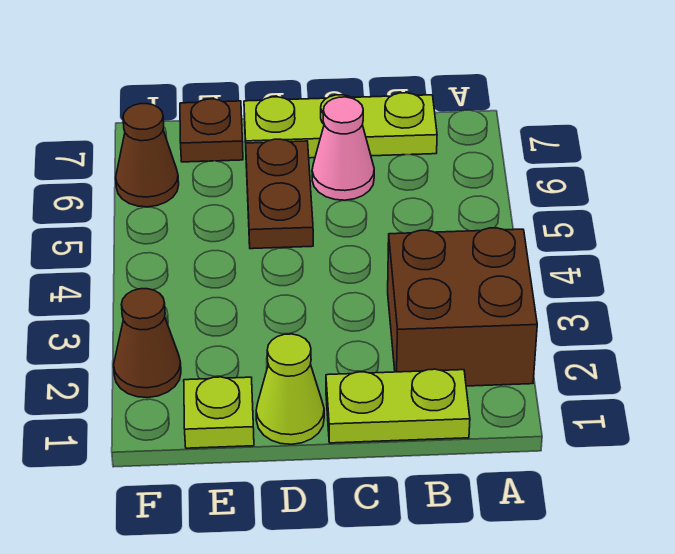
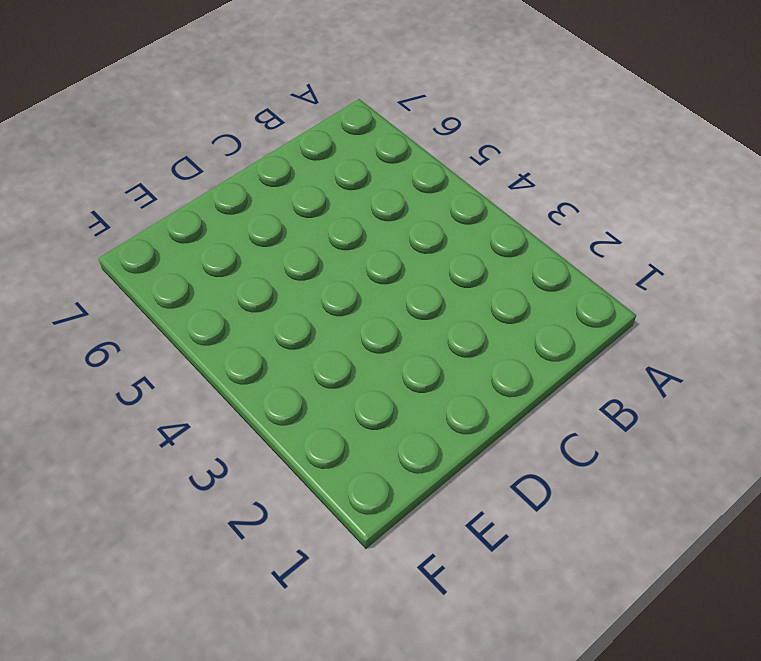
none -> brown brick A2:B3 level 1
none -> lime plate B1:C1 level 1

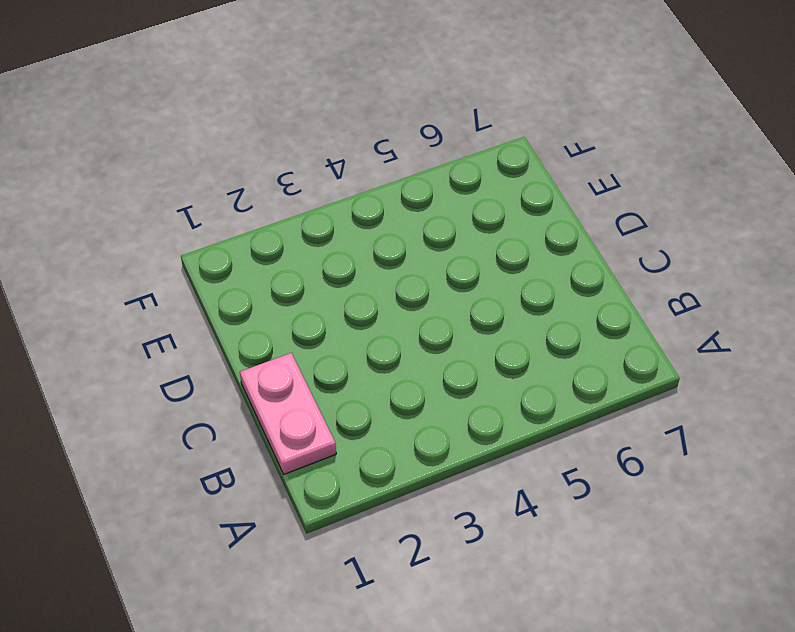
pink plate B1:C1 level 1 -> lime plate B1:C1 level 1
none -> brown brick A2:B3 level 1
none -> lime plate B7:D7 level 1

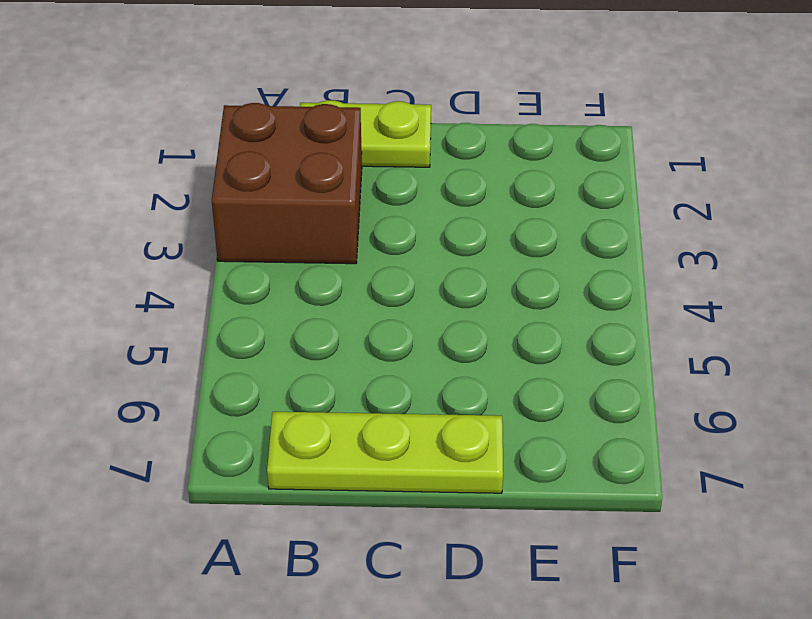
none -> pink cone C6 level 1
none -> lime cone D1 level 1

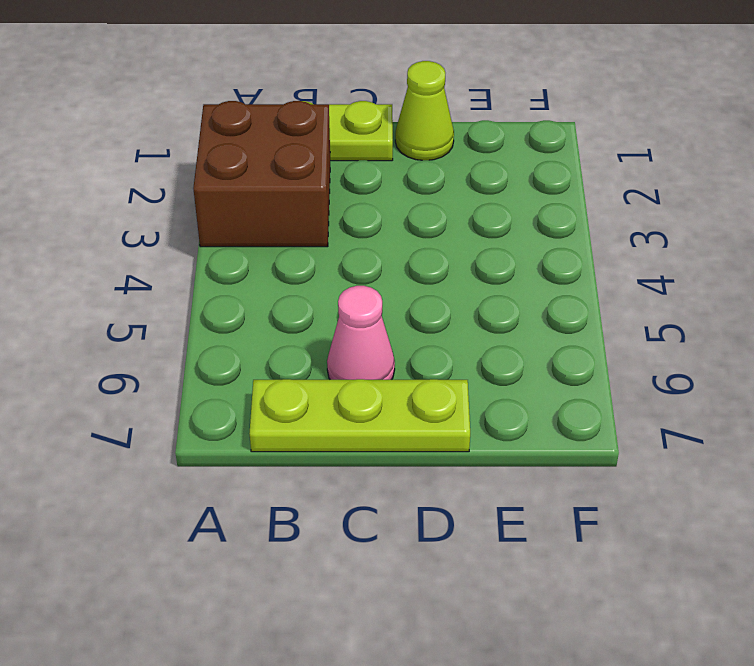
none -> brown plate D5:D6 level 1
none -> lime plate E1 level 1

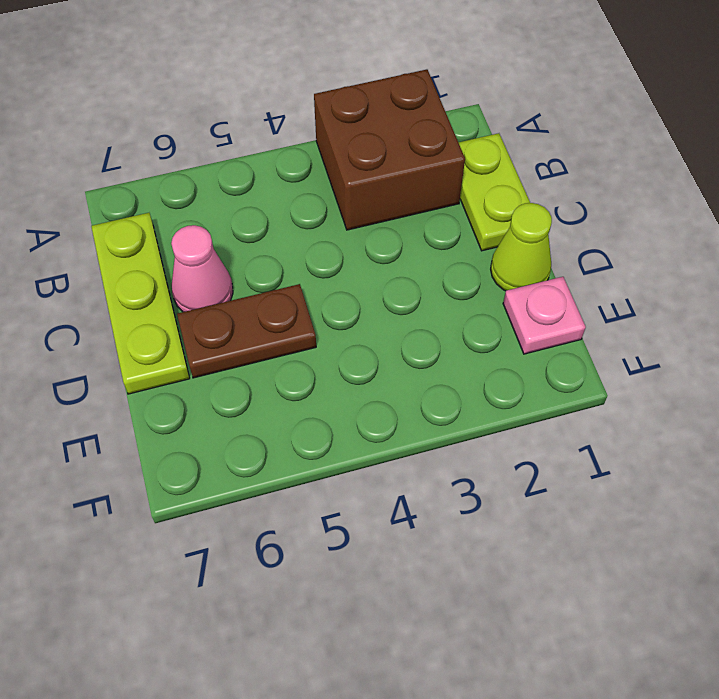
pink plate E1 level 1 -> lime plate E1 level 1
none -> brown plate E7 level 1
none -> brown cone F2 level 1

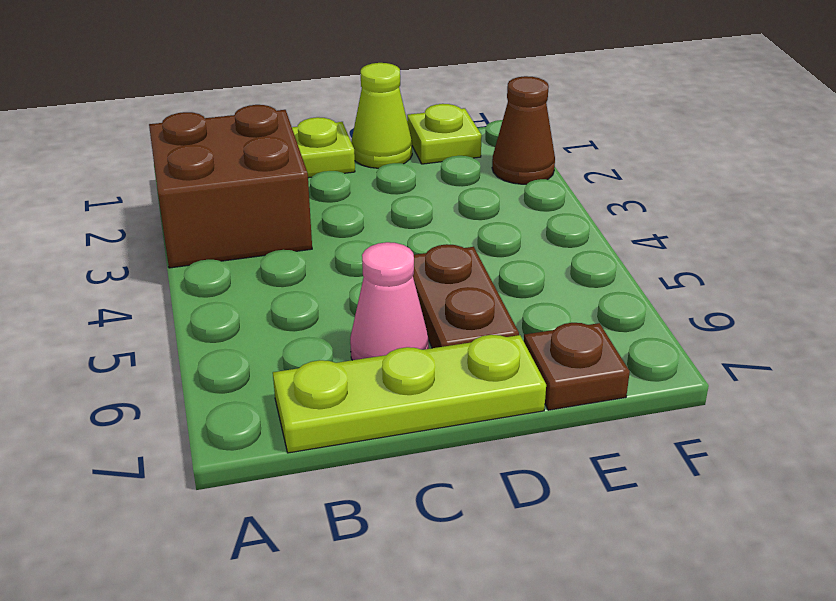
none -> brown cone F6 level 1

